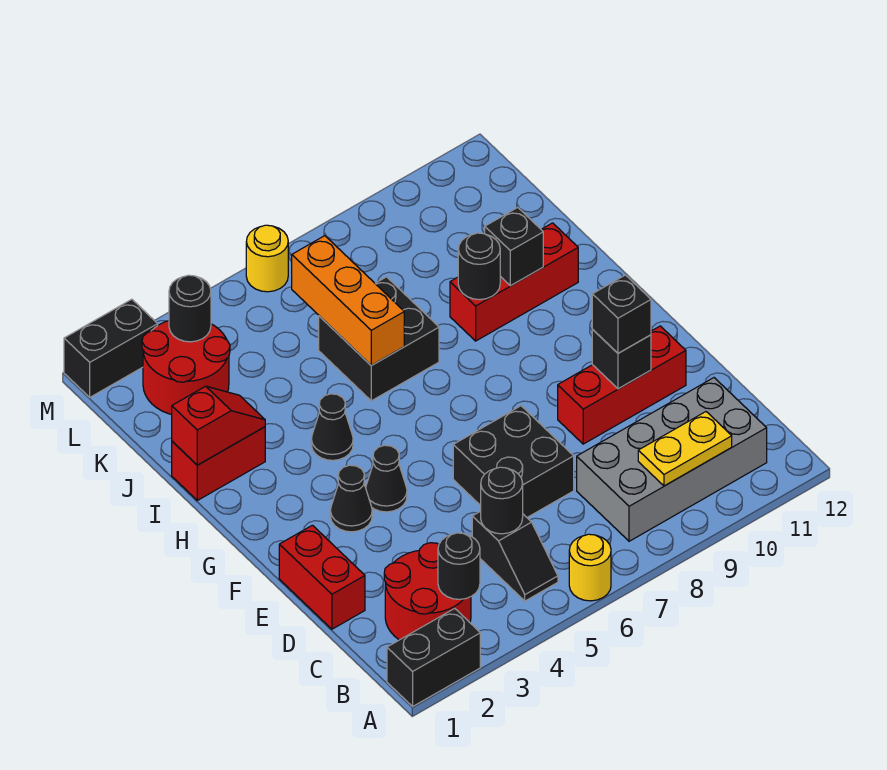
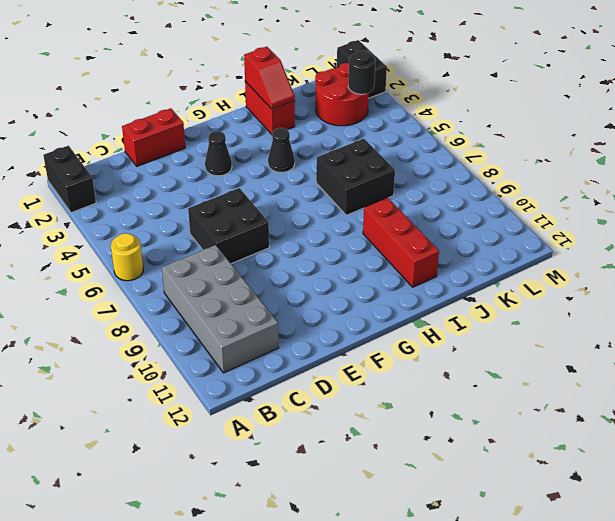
none -> red round brick B2:C3 level 1
none -> black slope B5:C5 level 1 top C
none -> red brick E9:E11 level 1

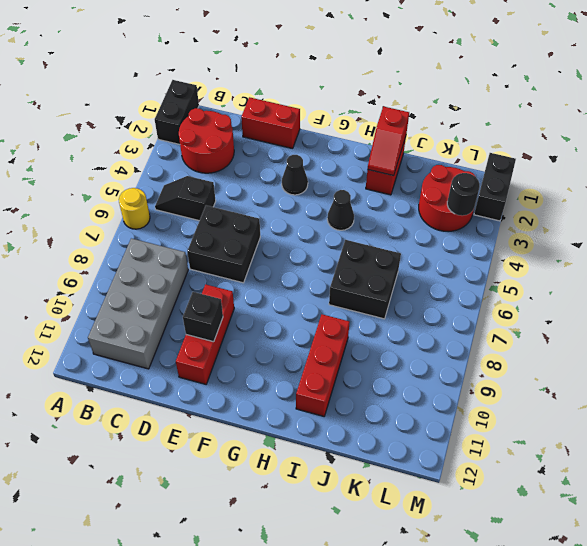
none -> black cone F4 level 1
none -> yellow round brick M6 level 1
none -> black round brick B3 level 2

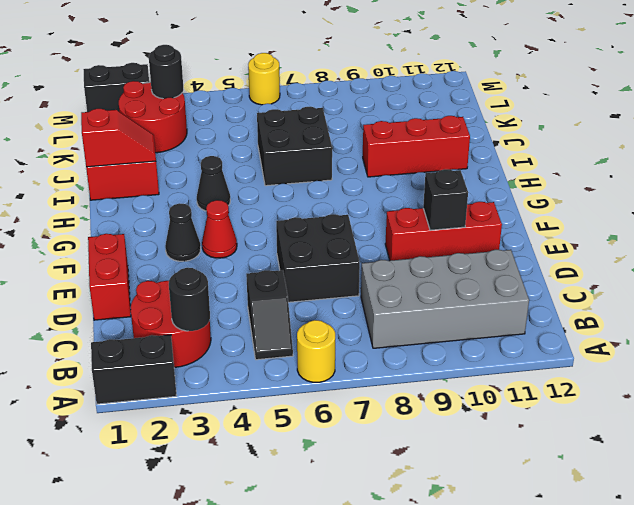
red cone F4 level 1 -> black cone F4 level 1
none -> yellow plate B9:B10 level 2
none -> black round brick C5 level 2
none -> orange brick I6:K6 level 2

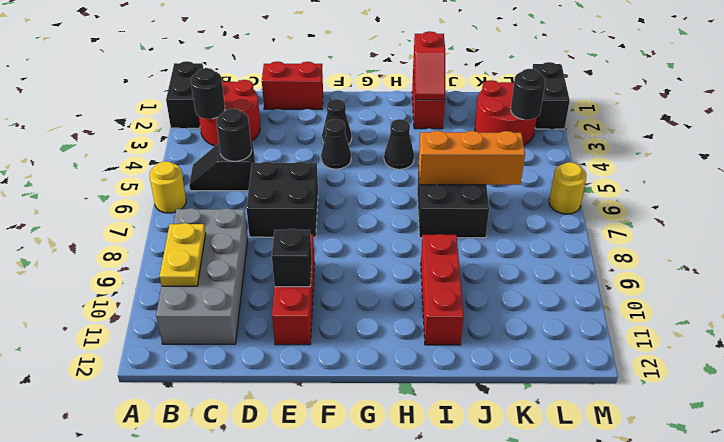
none -> black round brick I9 level 2
none -> black brick I10 level 2
none -> black brick E10 level 3

